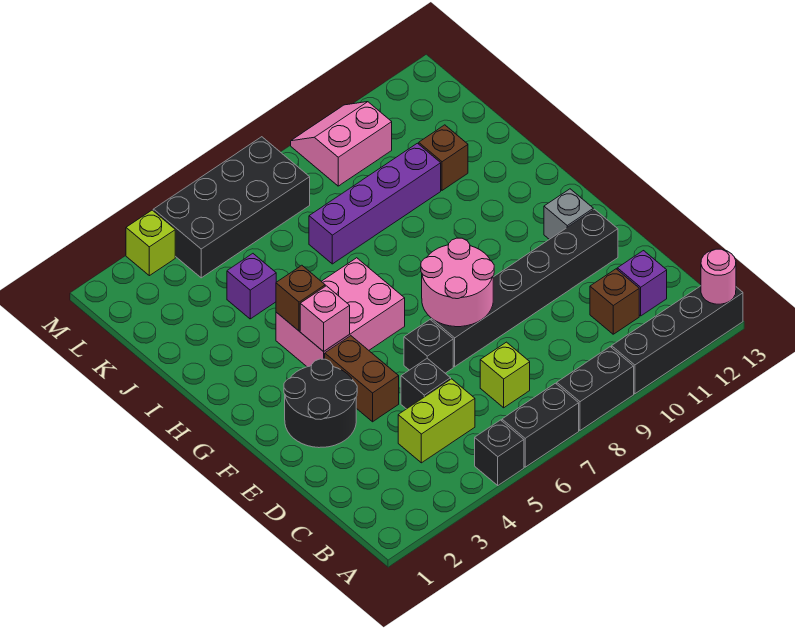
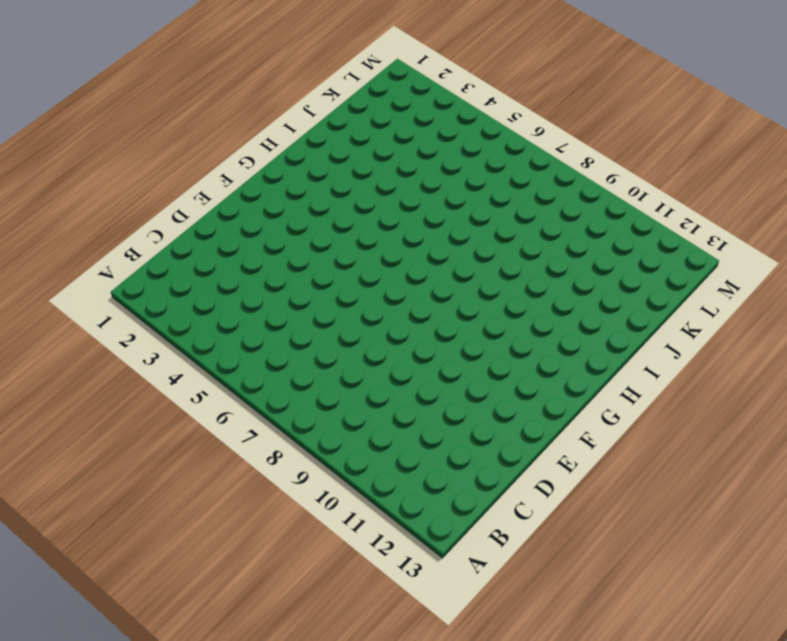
none -> black brick A5 level 1
none -> black brick A6:A7 level 1
none -> black brick A8:A9 level 1

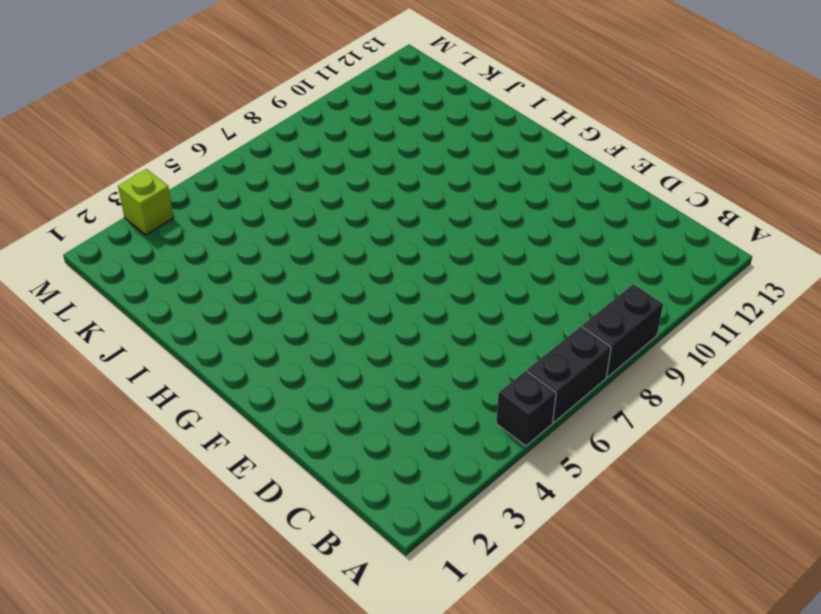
none -> black brick A10:A13 level 1
none -> lime brick C4:C5 level 1
none -> lime brick C7 level 1

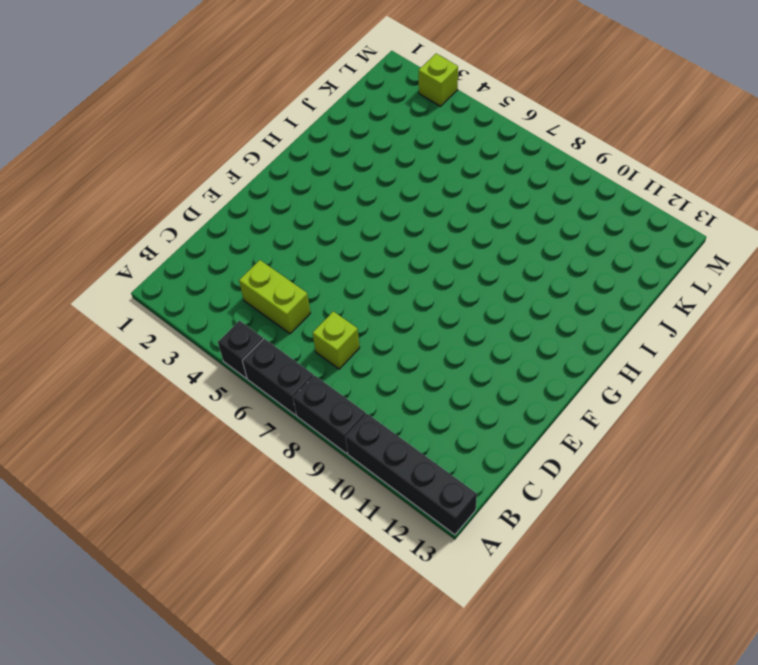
none -> brown brick C11 level 1
none -> purple brick C12 level 1
none -> black brick D5 level 1

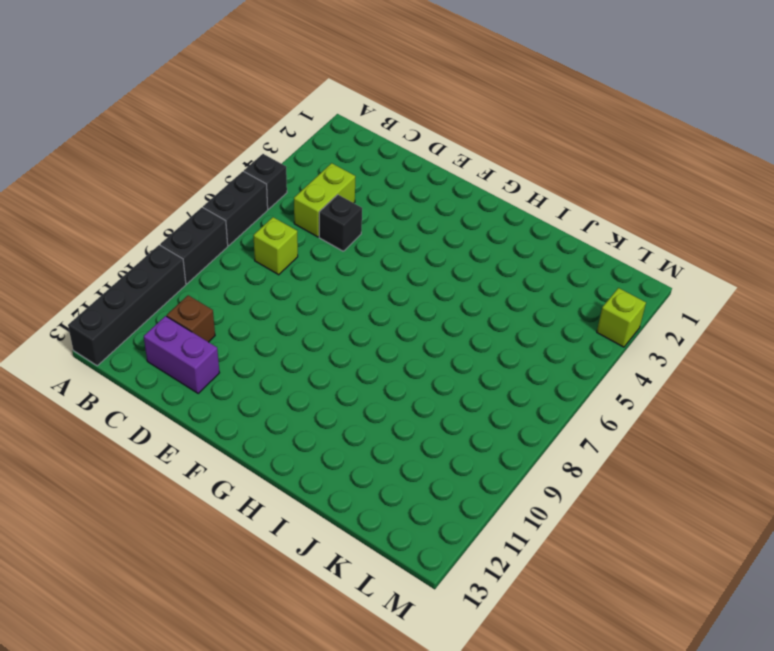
purple brick C12:D12 level 1 -> purple brick C12 level 1
none -> black round brick E2:F3 level 1
none -> brown brick E4:F4 level 1
none -> black brick E6 level 1

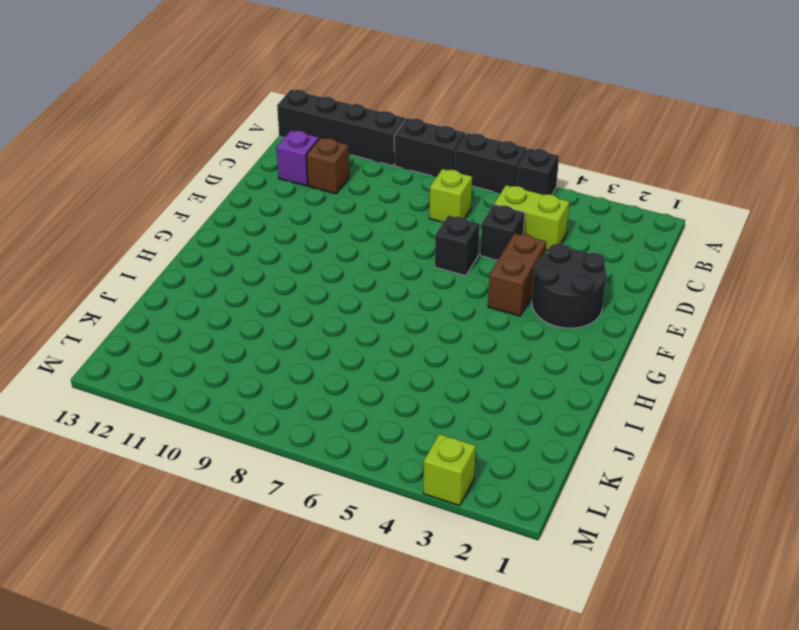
none -> black brick E7:E12 level 1
none -> grey brick F12 level 1
none -> pink brick G4:H6 level 1

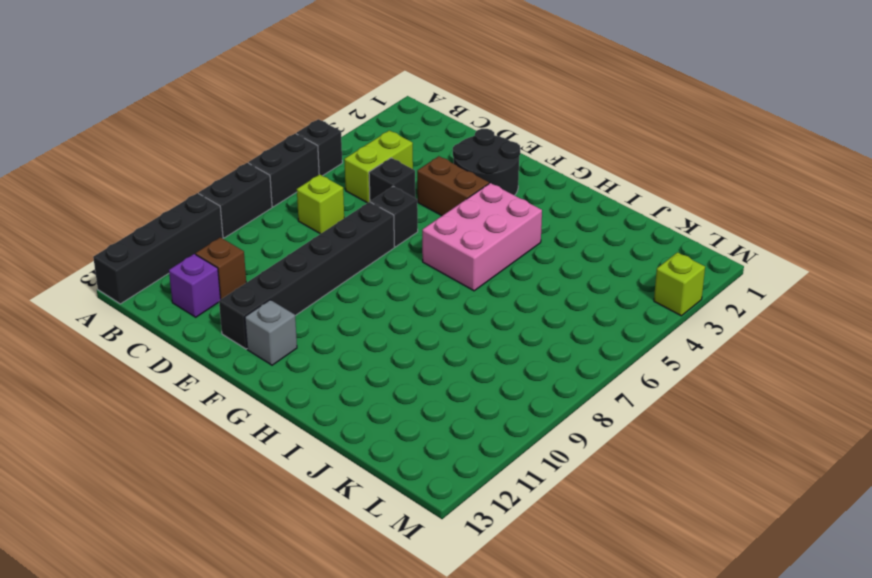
none -> purple brick J4 level 1
none -> purple brick J7:J10 level 1
none -> brown brick J11 level 1

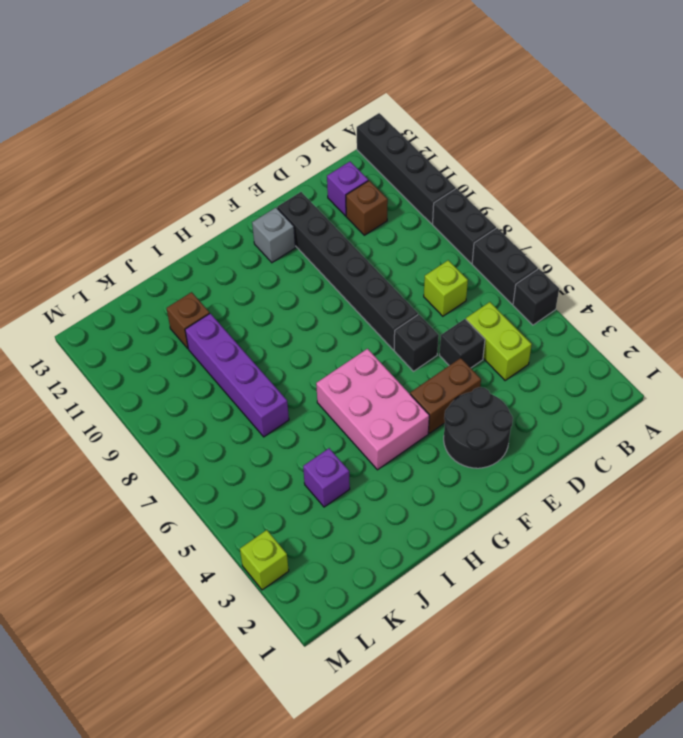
none -> black brick L4:M7 level 1
none -> pink slope L9:M10 level 1 top L
none -> pink round brick A13 level 2

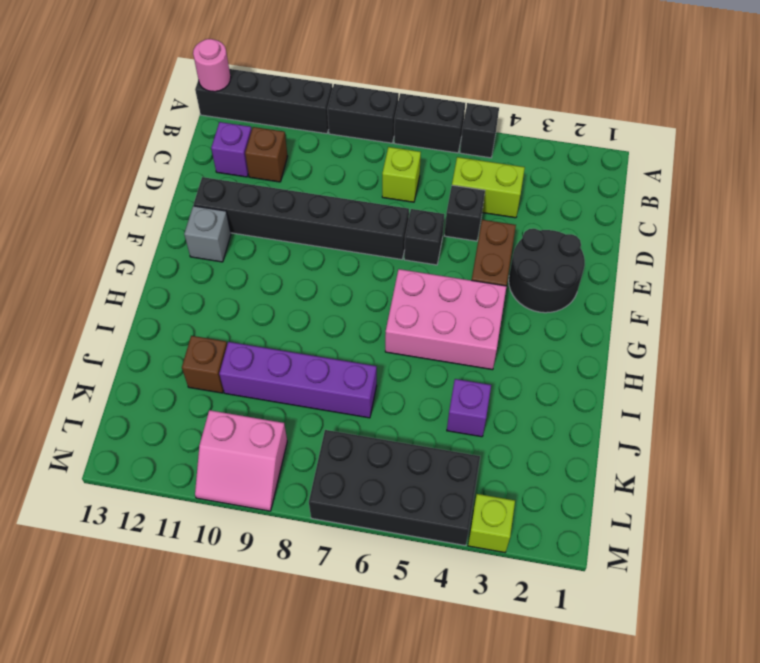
none -> pink round brick E7:F8 level 2
none -> pink brick G4 level 2
none -> brown brick H4 level 2

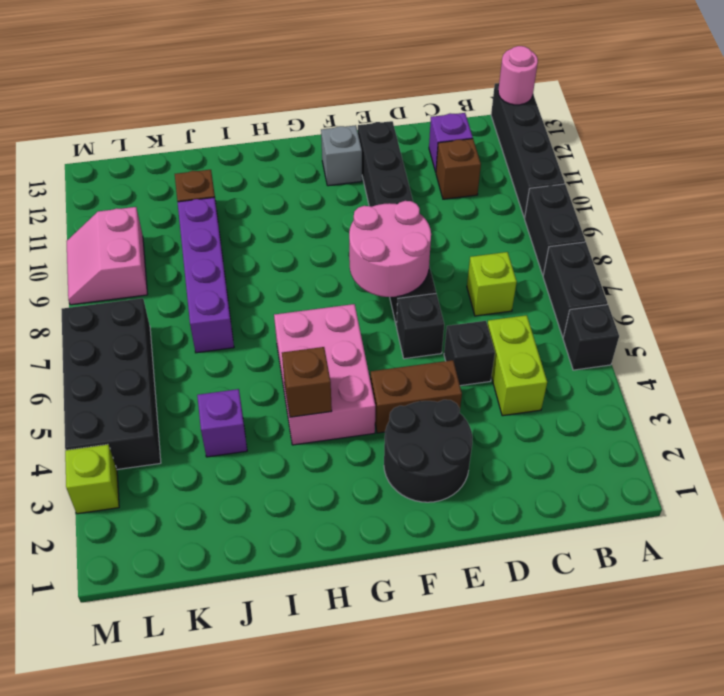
none -> pink brick G4 level 2

